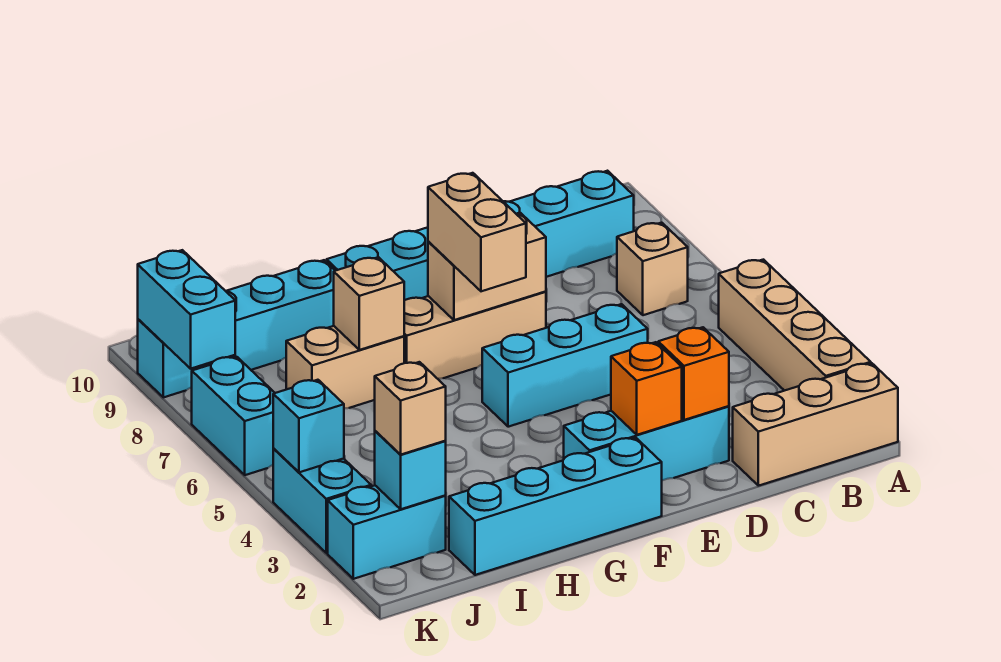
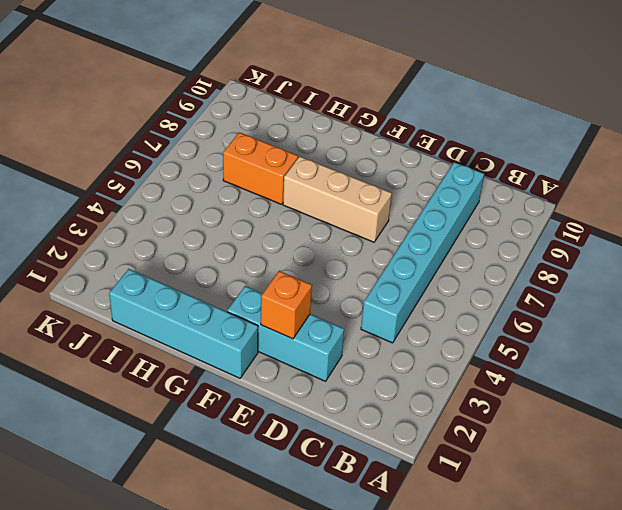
cyan brick C4:C9 level 1 -> cyan brick B9:G9 level 1
orange brick H7:I7 level 1 -> tan brick H7:I7 level 1
none -> tan brick A1:C1 level 1
none -> tan brick A2:A5 level 1
none -> tan brick B7 level 1

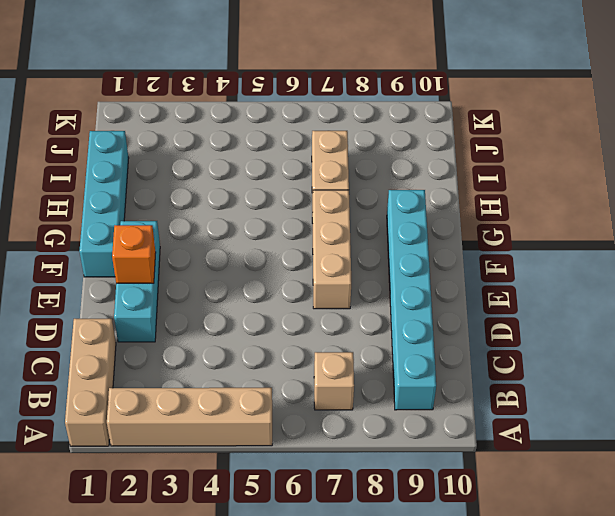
none -> cyan brick D5:F5 level 1
none -> cyan brick H9:K9 level 1
none -> cyan brick J2:K2 level 1

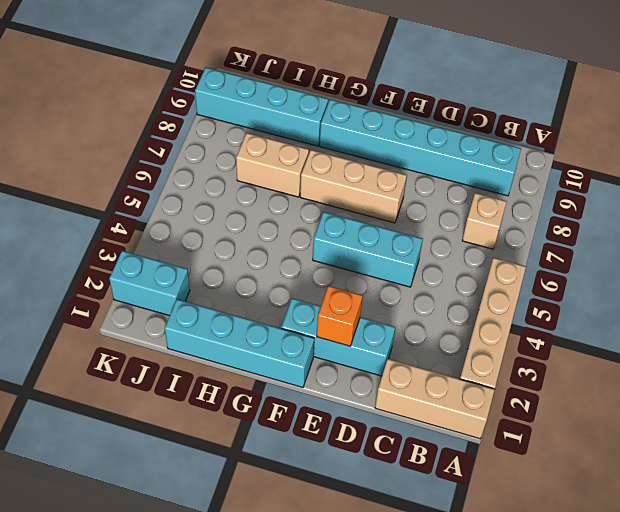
none -> cyan brick K3:K4 level 1
none -> cyan brick K6:K7 level 1
none -> orange brick D2 level 2

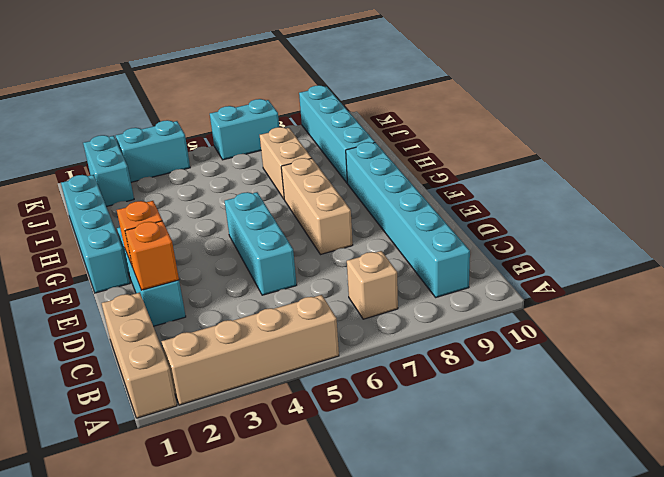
none -> tan brick E7:F7 level 2
none -> tan brick H7 level 2
none -> cyan brick J2 level 2

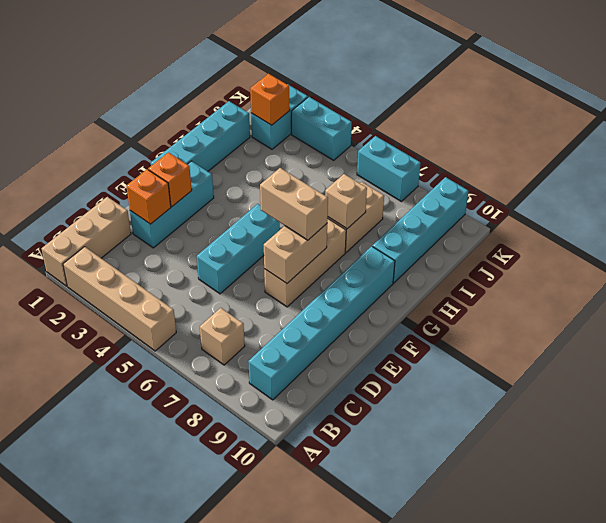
orange brick J2 level 2 -> cyan brick J2 level 2
none -> cyan brick K4 level 2
none -> cyan brick K8:K9 level 2
none -> tan brick J2 level 3

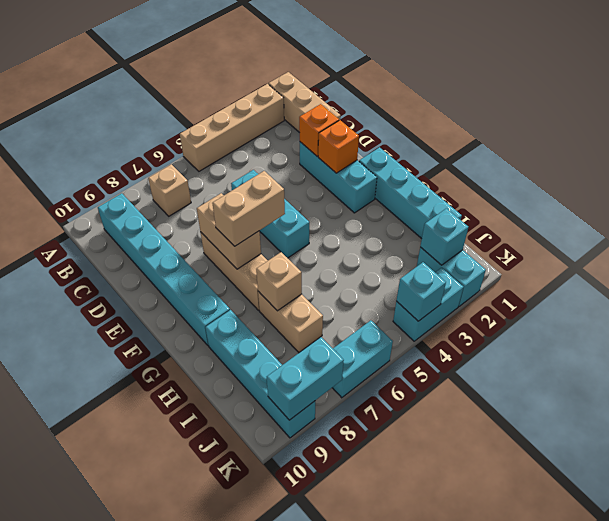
none -> tan brick J2 level 3

